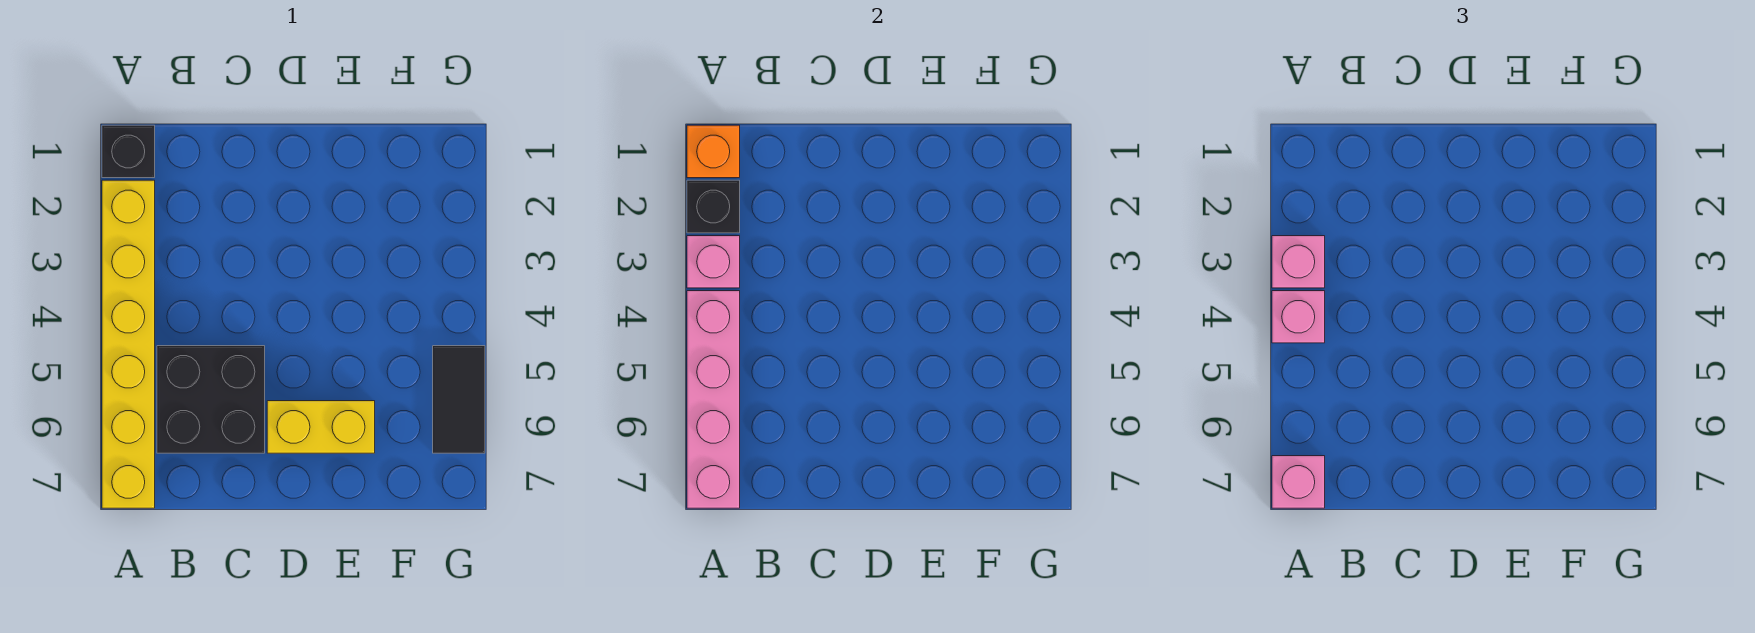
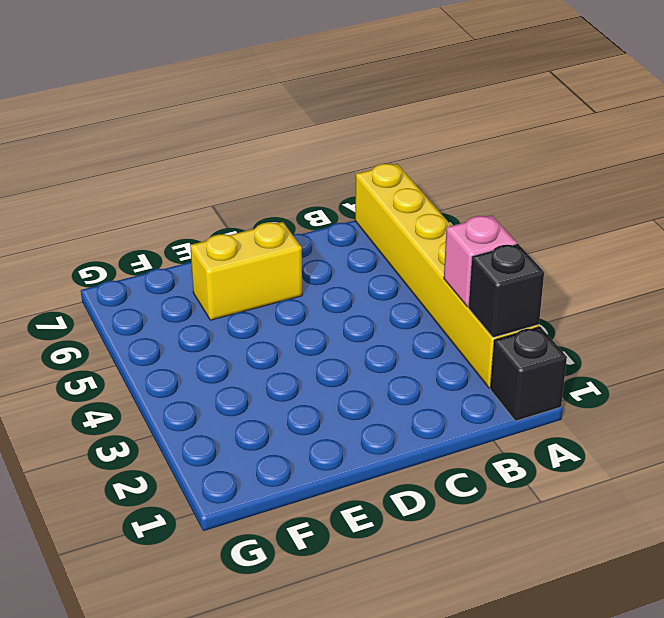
none -> black brick B5:C6 level 1
none -> black tile G5:G6 level 1
none -> orange brick A1 level 2

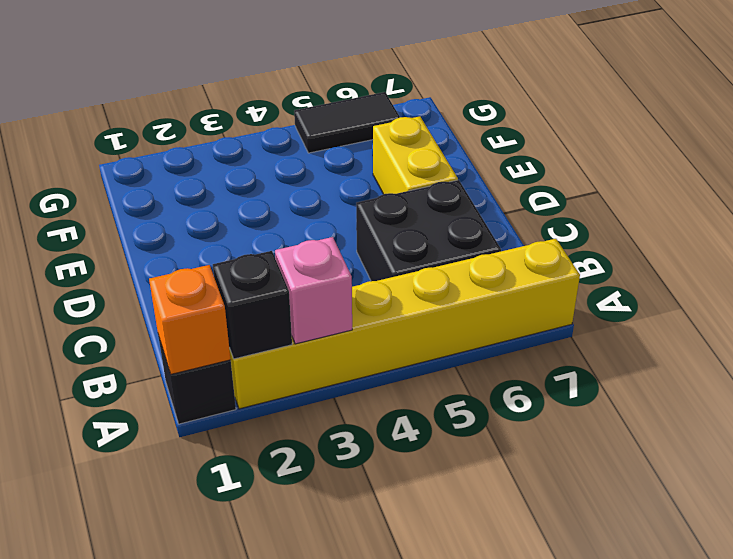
none -> pink brick A4:A7 level 2
none -> pink brick A3 level 3
none -> pink brick A4 level 3

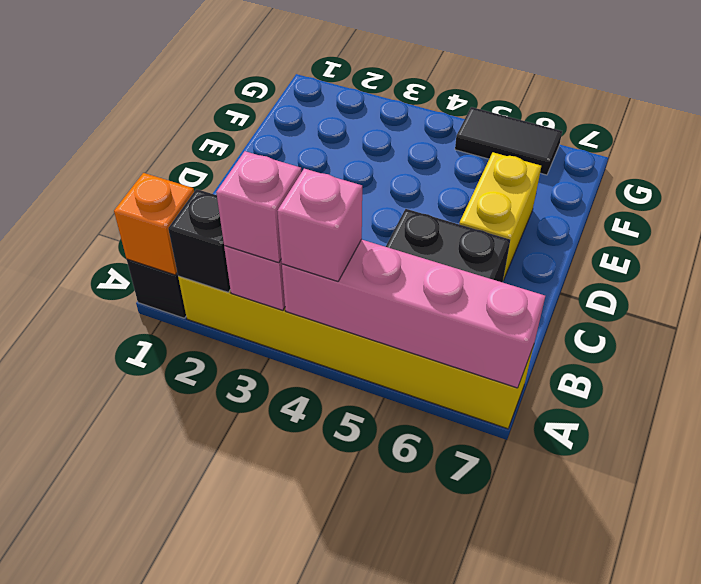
none -> pink brick A7 level 3

